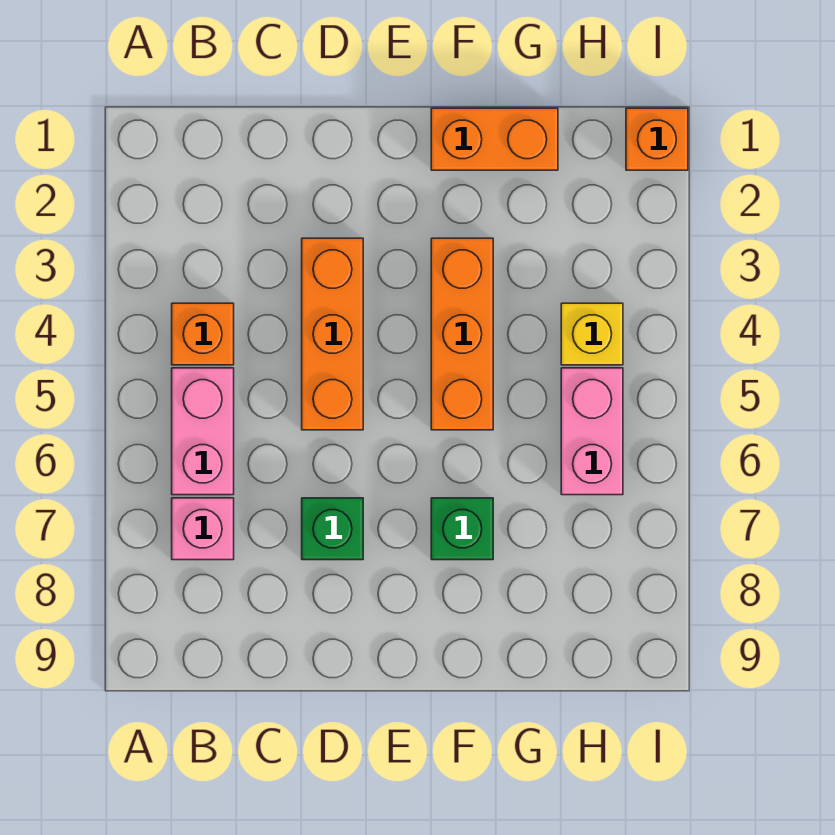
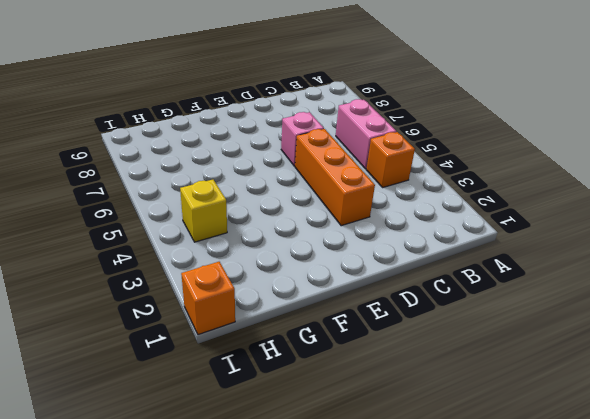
pink brick D6 level 1 -> pink brick B7 level 1
none -> green brick D7 level 1
none -> orange brick F1:G1 level 1

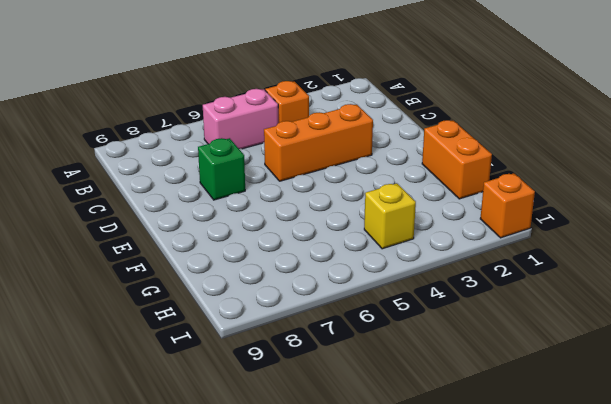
none -> pink brick B7 level 1
none -> orange brick F3:F5 level 1

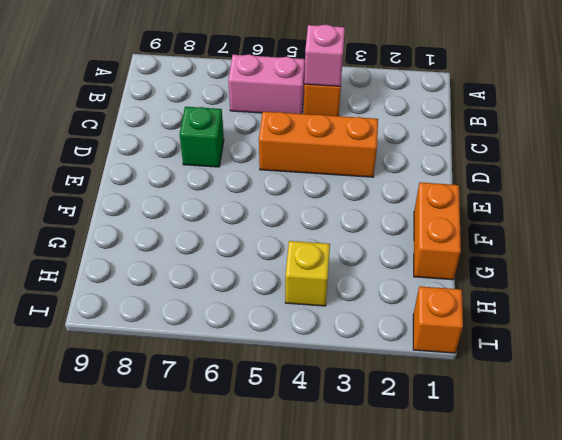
pink brick B4 level 2 -> pink brick B7 level 1
none -> orange brick F3:F5 level 1
none -> green brick F7 level 1

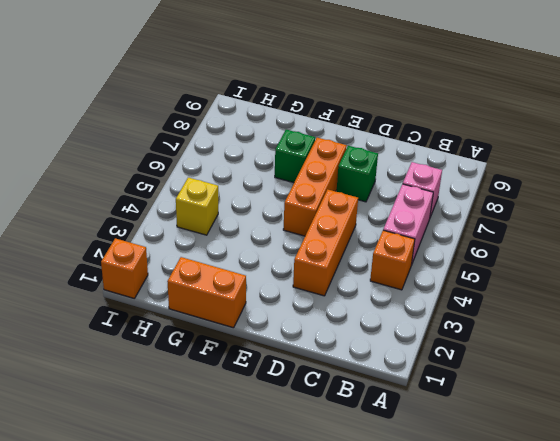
orange brick E5:E7 level 1 -> orange brick F3:F5 level 1
none -> pink brick H5:H6 level 1

